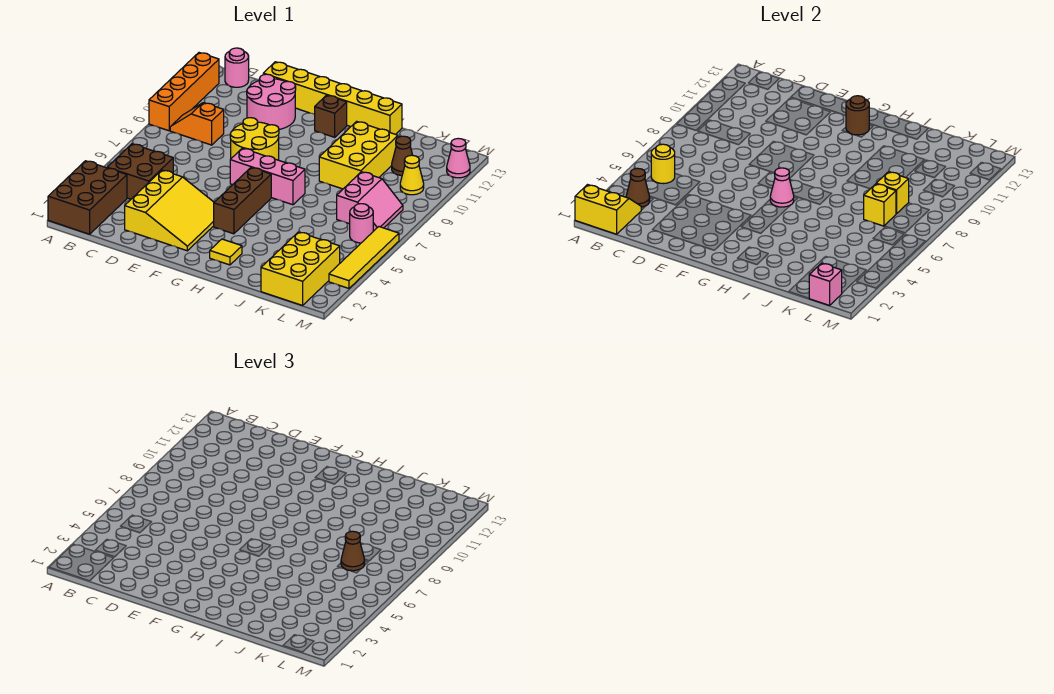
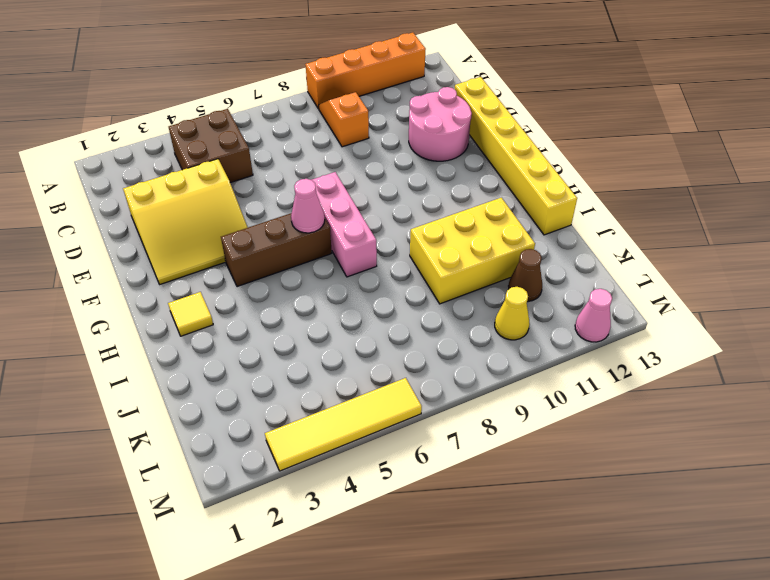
none -> brown brick A1:B3 level 1
none -> pink round brick B13 level 1
none -> yellow round brick E8:F9 level 1
none -> brown brick G12 level 1

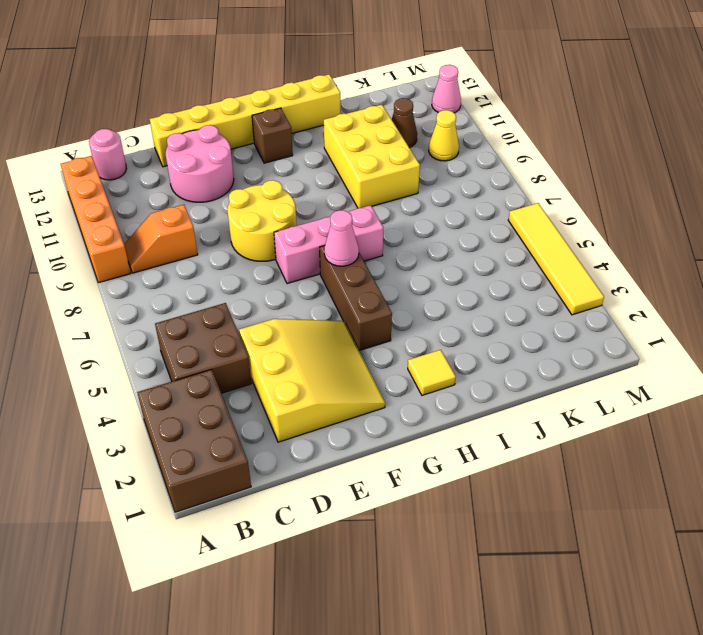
none -> yellow brick K1:L3 level 1
none -> pink slope K7:L8 level 1 top K
none -> pink round brick L6 level 1
none -> yellow slope A1:B2 level 2 top 1

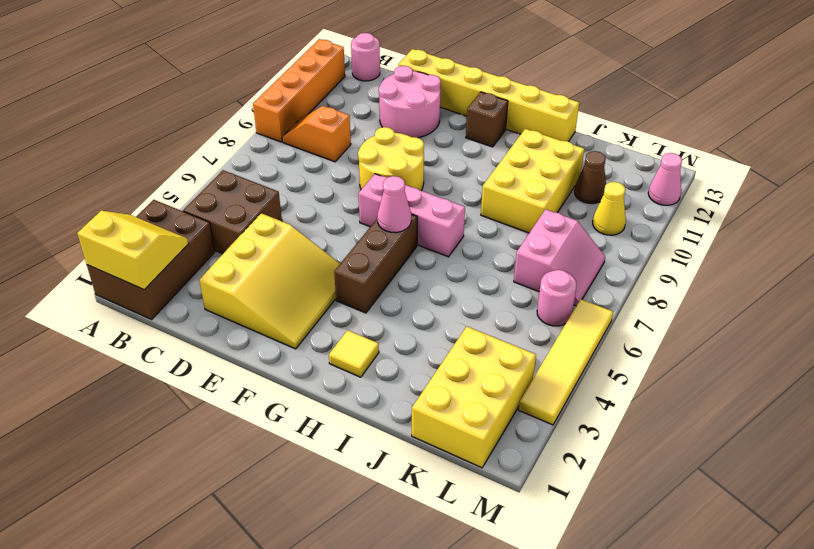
none -> brown cone B3 level 2
none -> yellow round brick B5 level 2
none -> brown round brick G12 level 2
none -> yellow brick K7 level 2

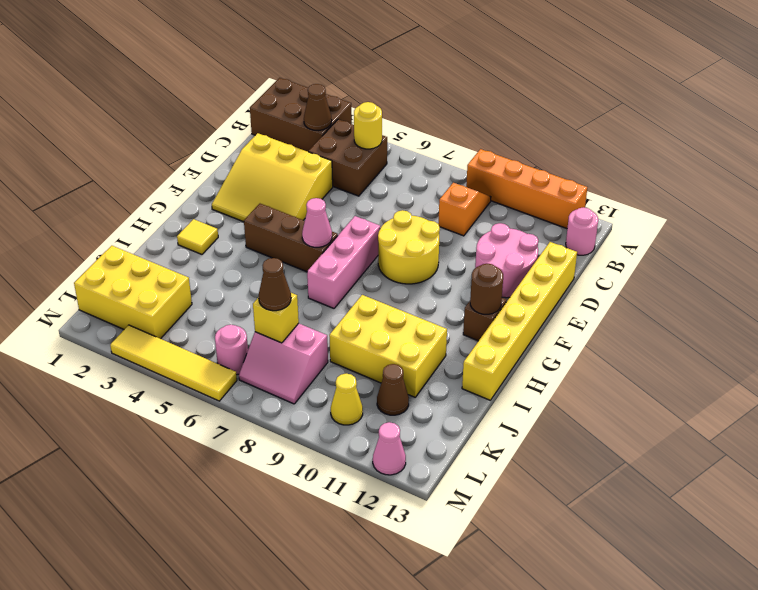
none -> yellow slope A1:B2 level 2 top 1
none -> yellow brick K8 level 2
none -> pink brick L1 level 2

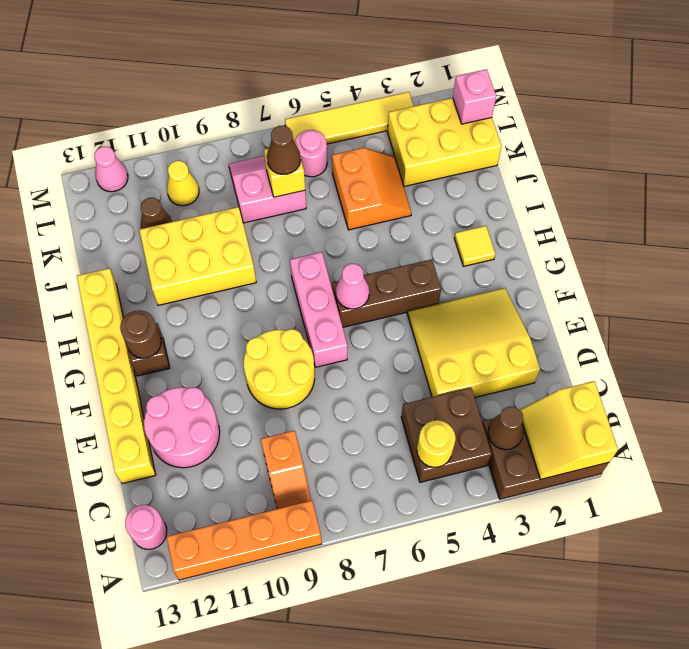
orange slope J4:K5 level 1 top 5 -> none
none -> yellow brick K8 level 2

